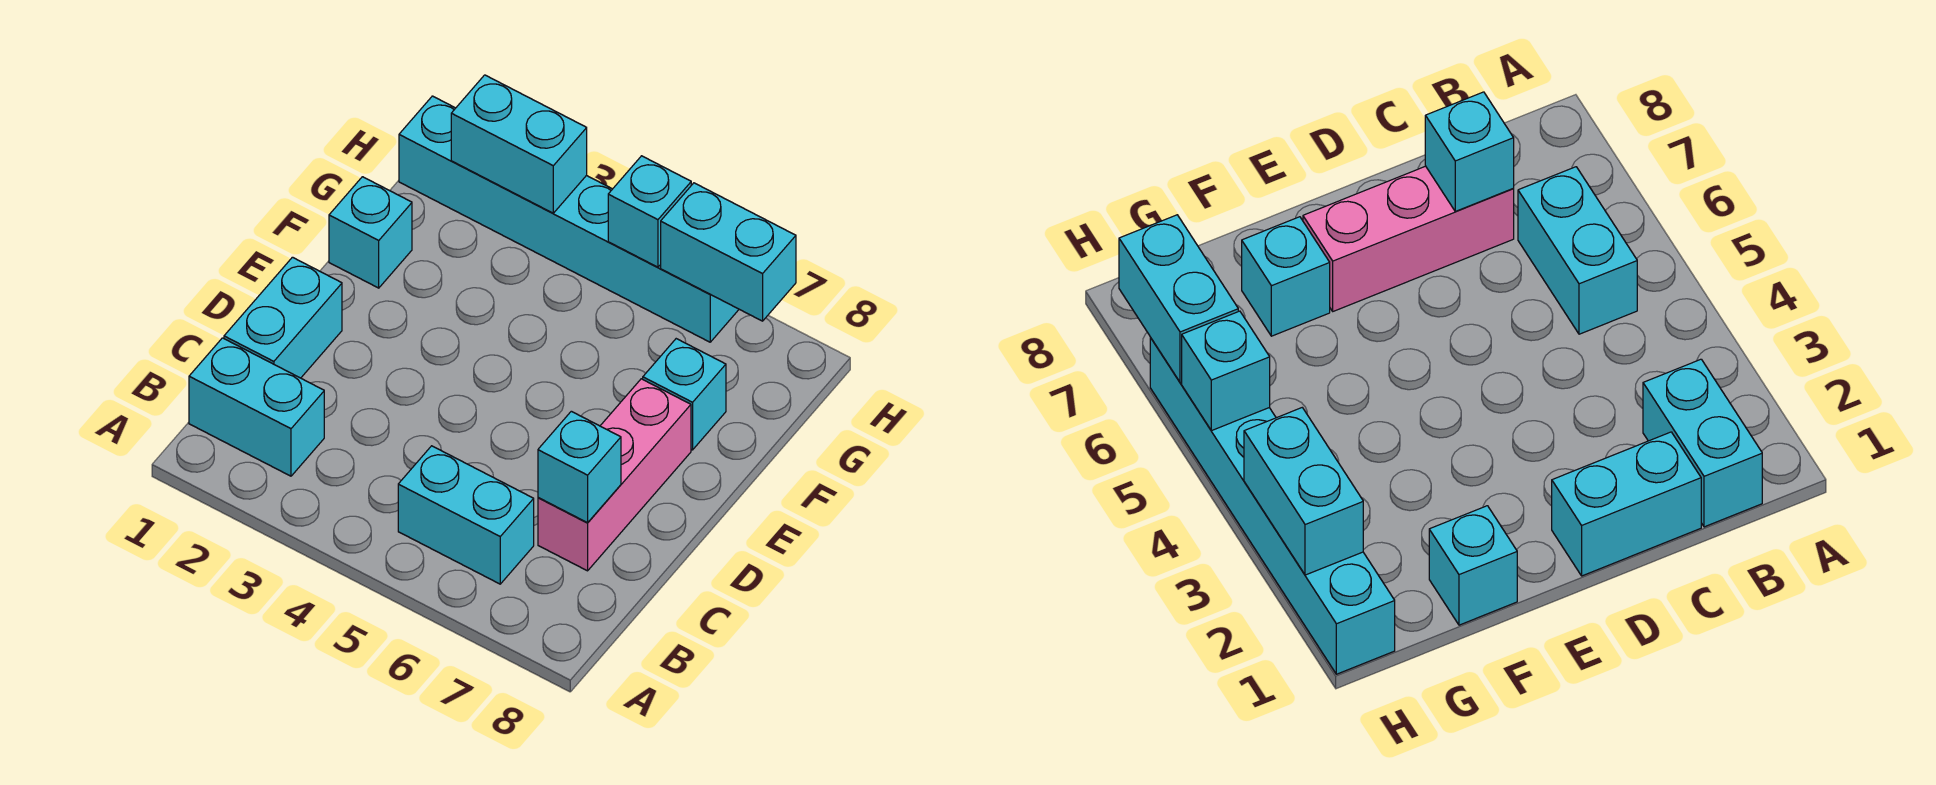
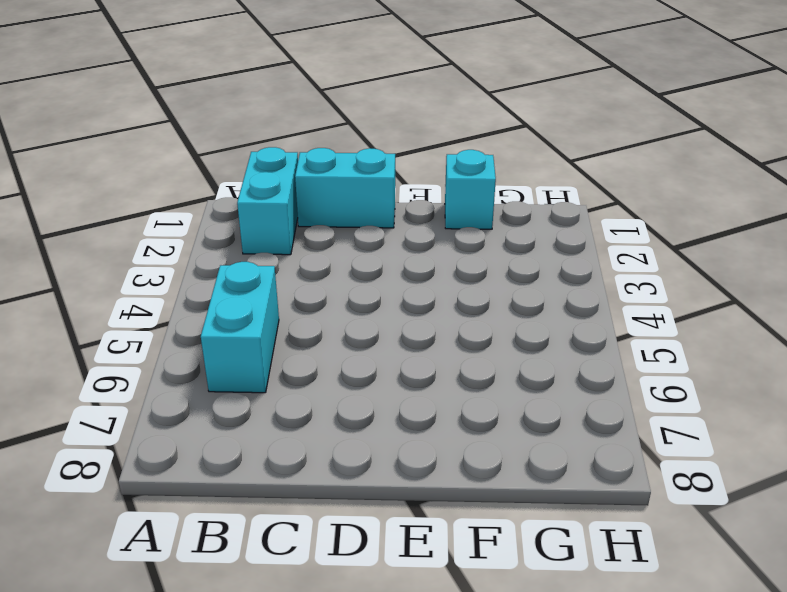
none -> pink brick C7:E7 level 1
none -> cyan brick F7 level 1

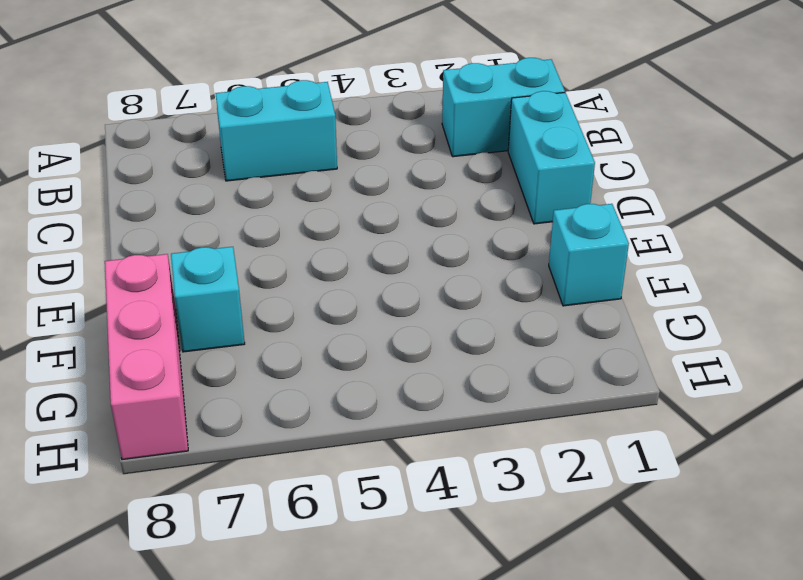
pink brick F8:H8 level 1 -> pink brick C7:E7 level 1
none -> cyan brick H1:H6 level 1
none -> cyan brick C7 level 2

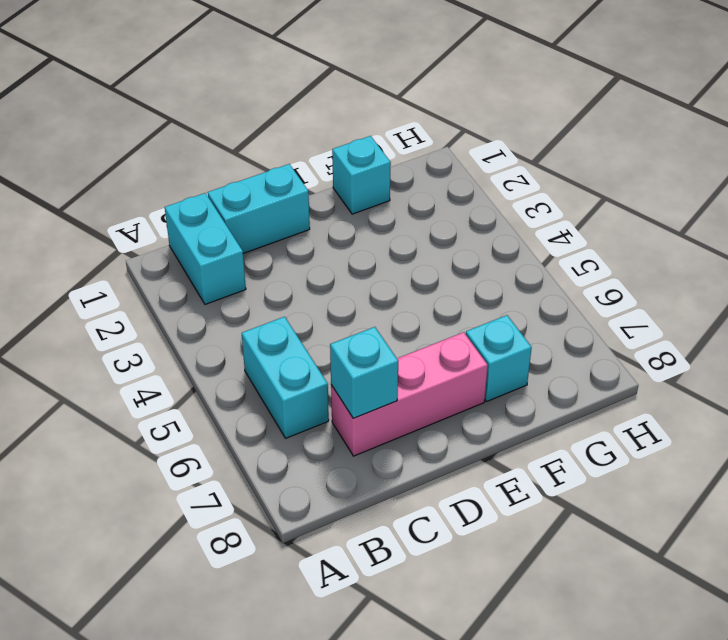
none -> cyan brick H1:H6 level 1
none -> cyan brick H2:H3 level 2

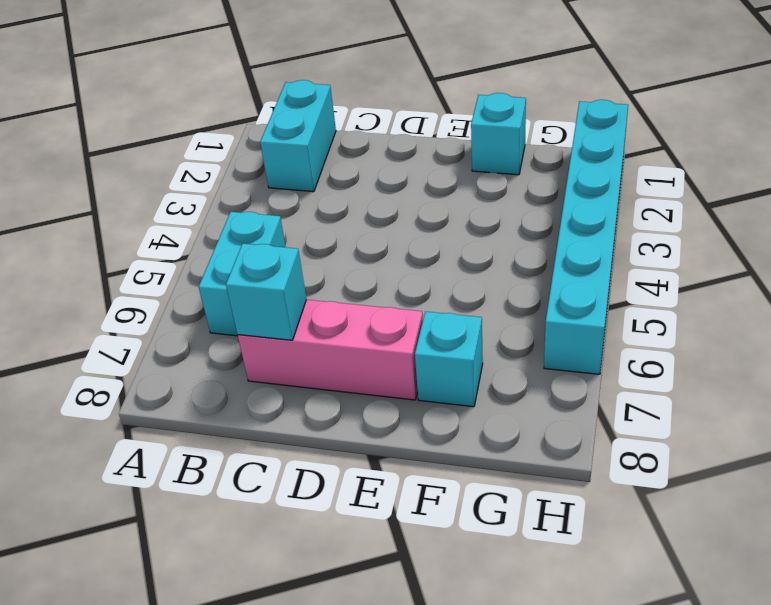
none -> cyan brick C1:D1 level 1
none -> cyan brick H2:H3 level 2

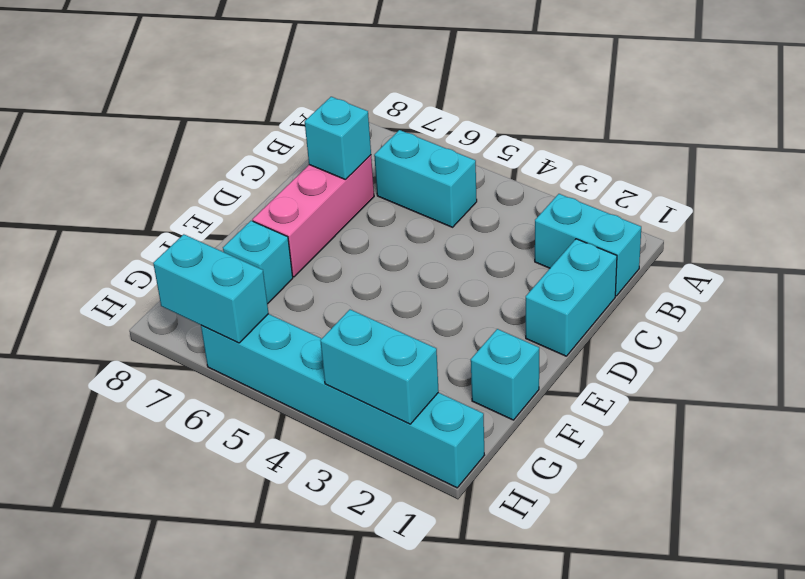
none -> cyan brick H5 level 2

